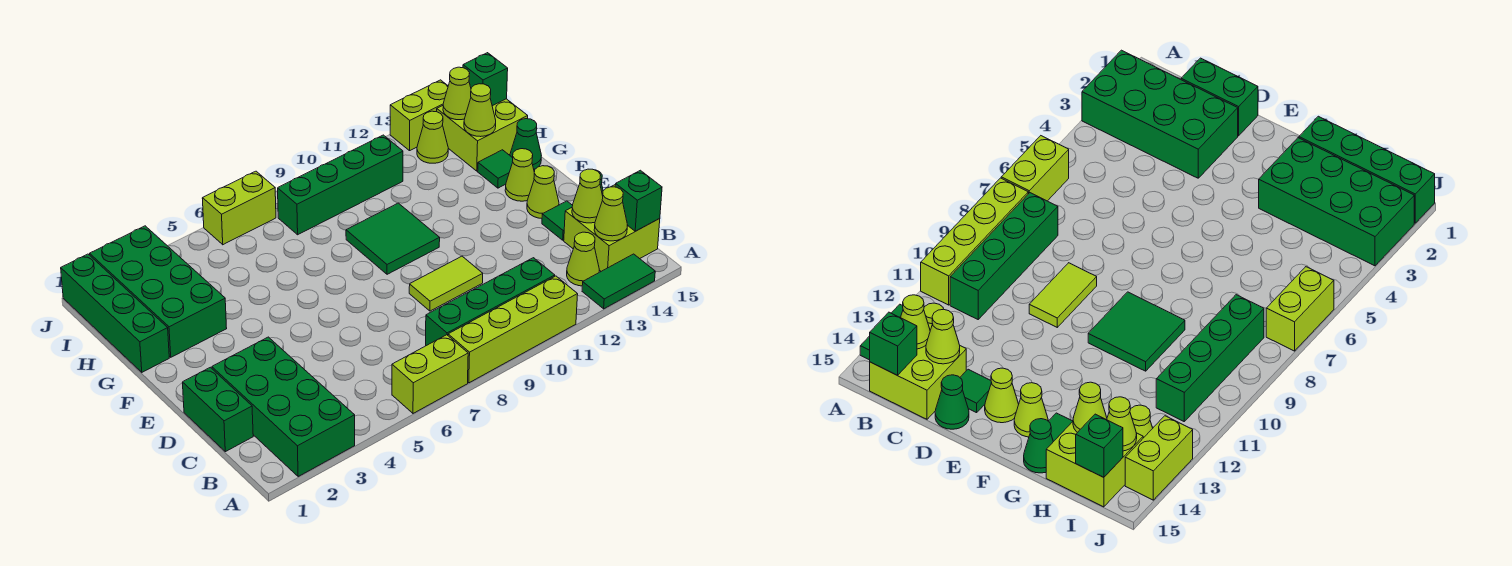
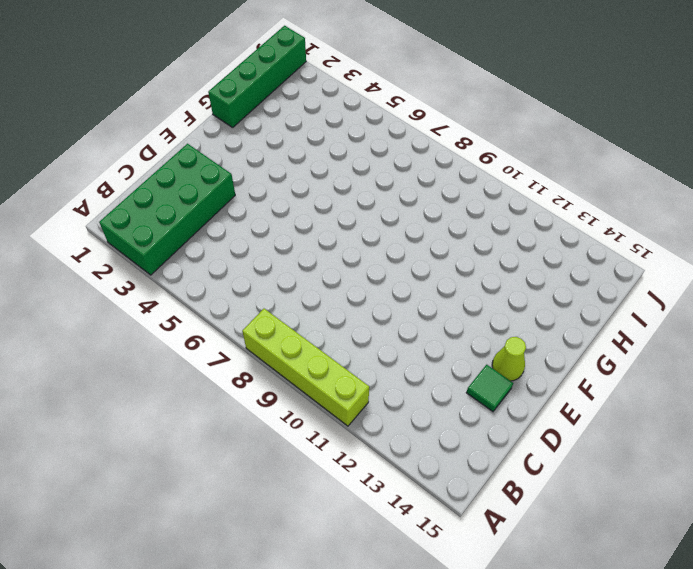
none -> lime brick A6:A7 level 1
none -> green tile A13:A14 level 1
none -> green brick B8:B11 level 1

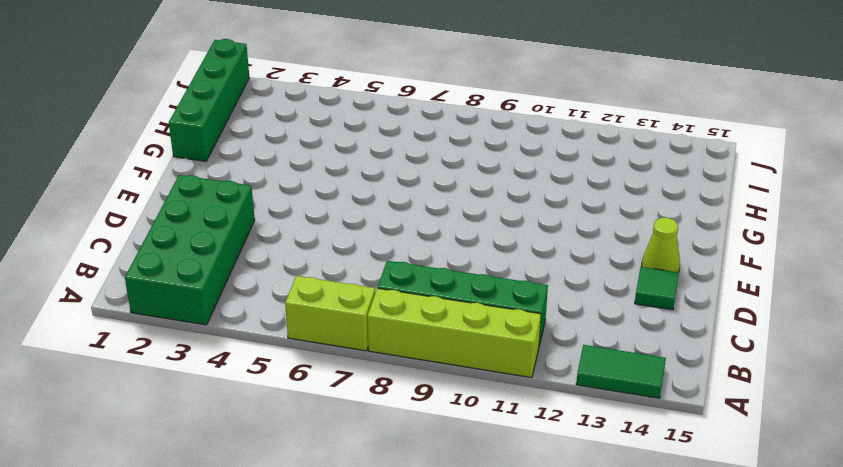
none -> lime cone B13 level 1
none -> lime brick B14:C15 level 1
none -> green brick C1:D1 level 1

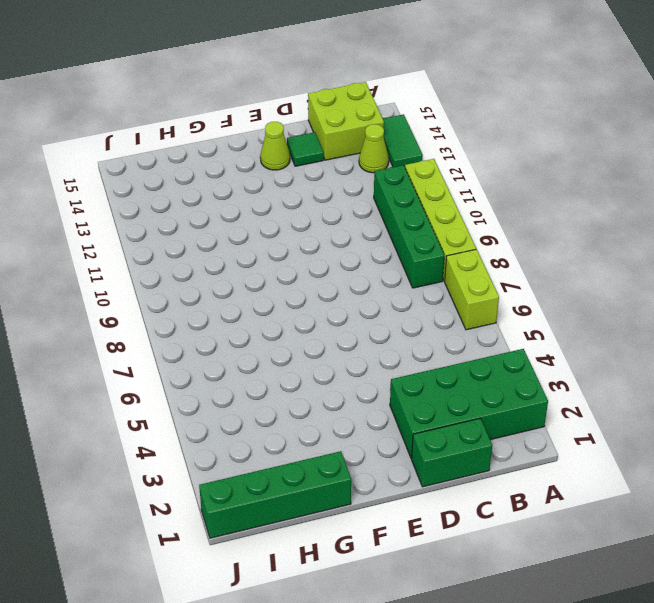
none -> lime tile D9:D10 level 1
none -> green cone D15 level 1
none -> green tile F9:G10 level 1

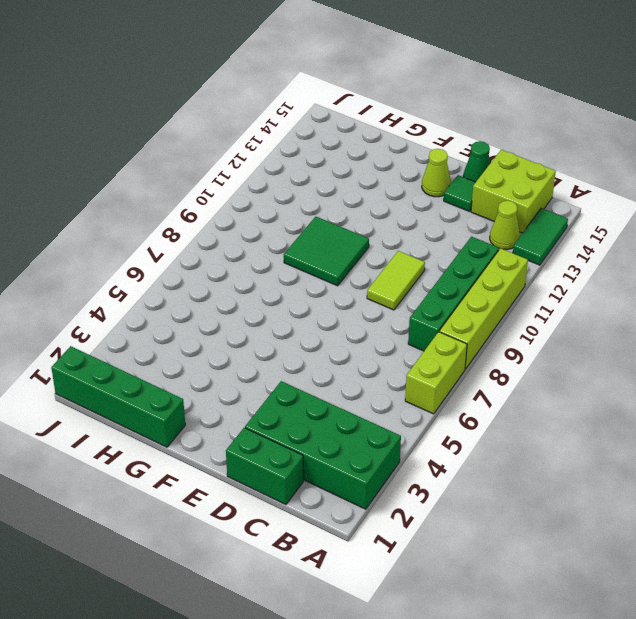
none -> lime cone F14 level 1
none -> green brick G2:J3 level 1
none -> green tile G14 level 1

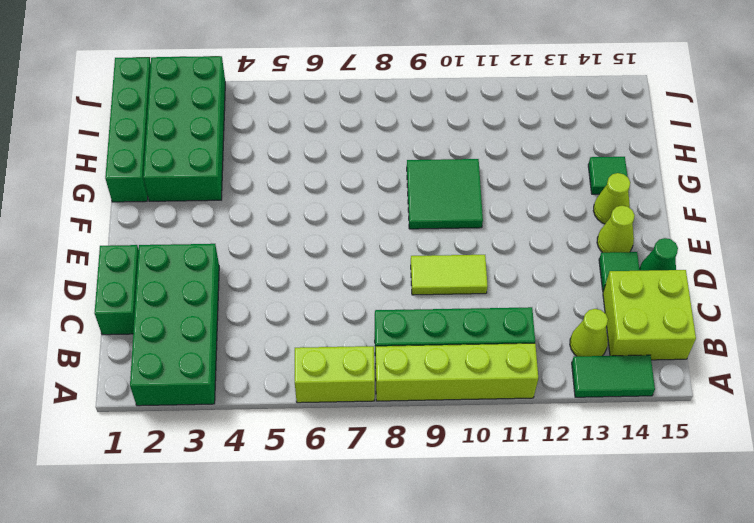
none -> green cone G15 level 1
none -> lime brick H14:I15 level 1
none -> green brick I8:I11 level 1

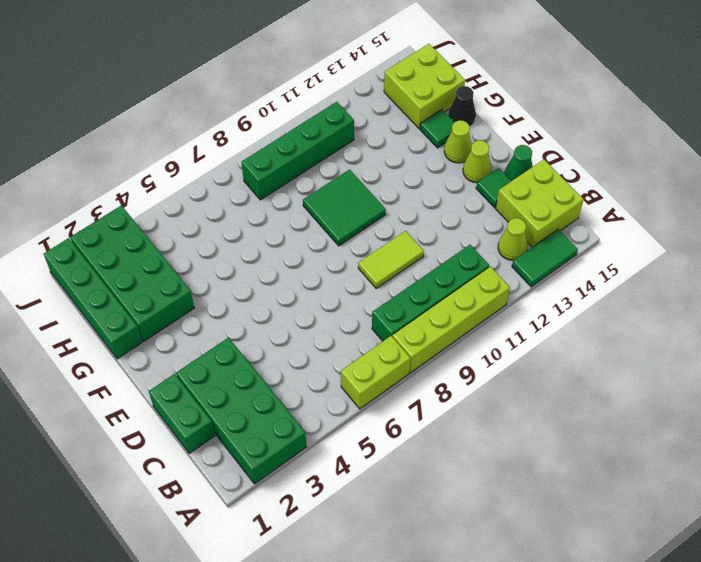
black cone G15 level 1 -> green cone G15 level 1
none -> lime cone I13 level 1
none -> lime brick J6:J7 level 1
none -> lime brick J13:J14 level 1

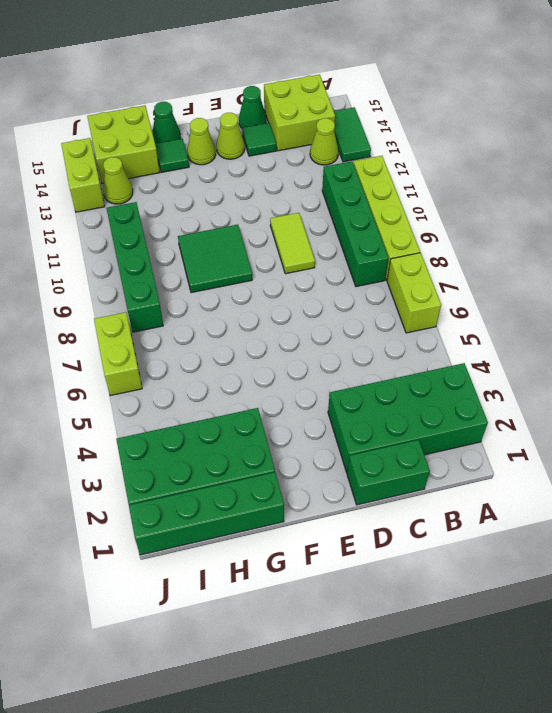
none -> lime cone B14 level 2
none -> green brick B15 level 2
none -> lime cone C14 level 2

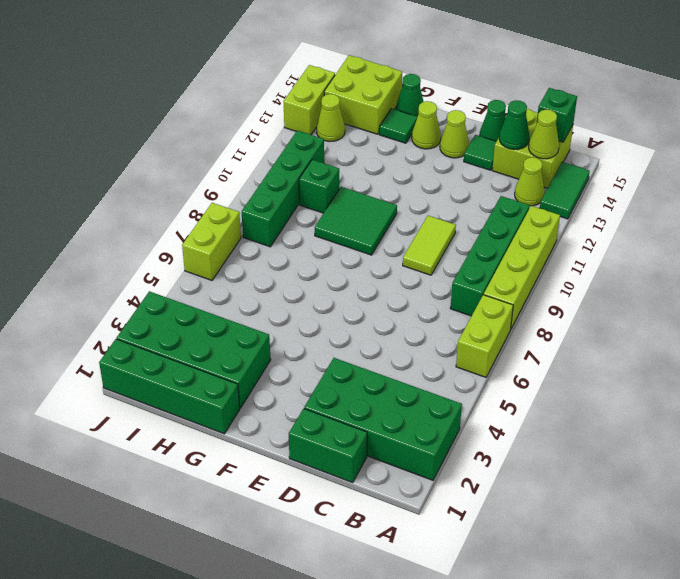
green cone C14 level 2 -> lime cone C14 level 2
green brick H10 level 1 -> green brick I15 level 2
none -> lime cone H14 level 2
none -> lime cone I14 level 2

